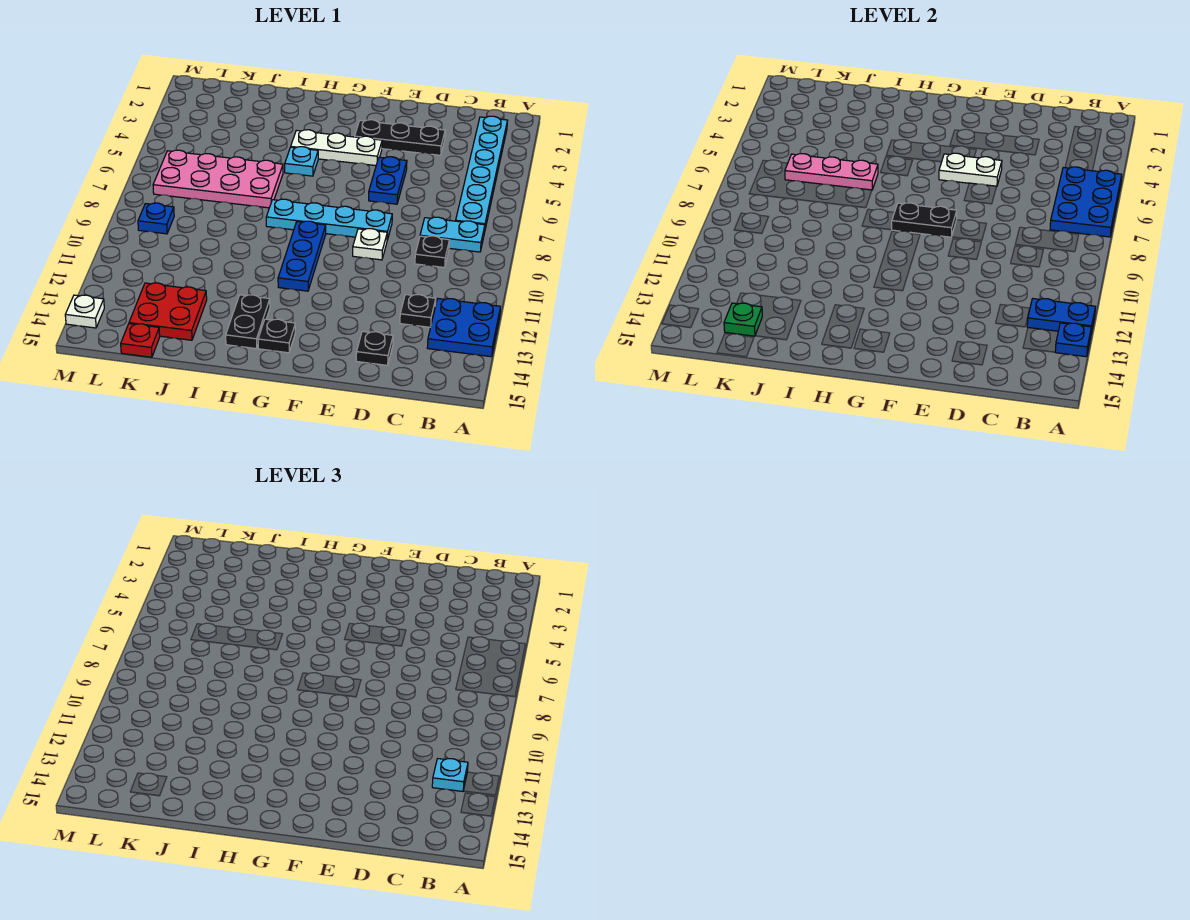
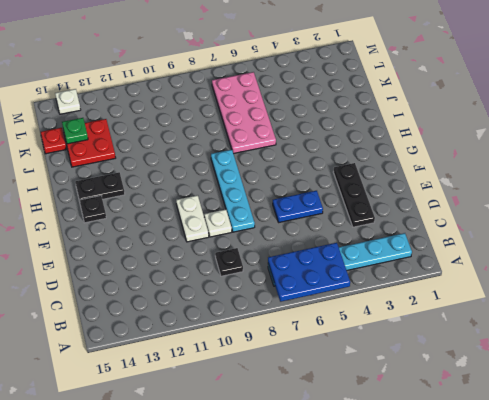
white plate E10:F10 level 1 -> white plate E5:F5 level 2
none -> blue plate A12:B13 level 1
none -> cyan plate B8:C8 level 1
none -> black plate C12 level 1

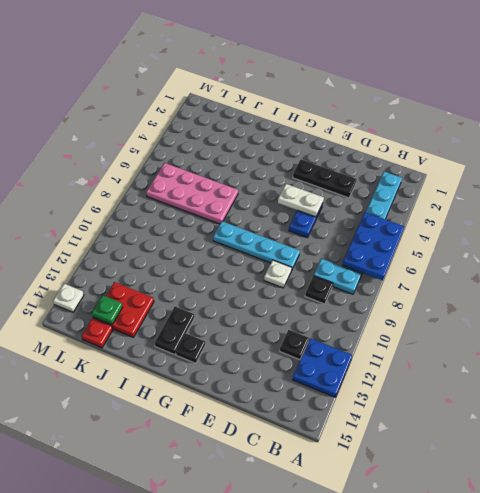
none -> black plate D14 level 1
none -> white plate F4:H4 level 1
none -> blue plate G9:G11 level 1

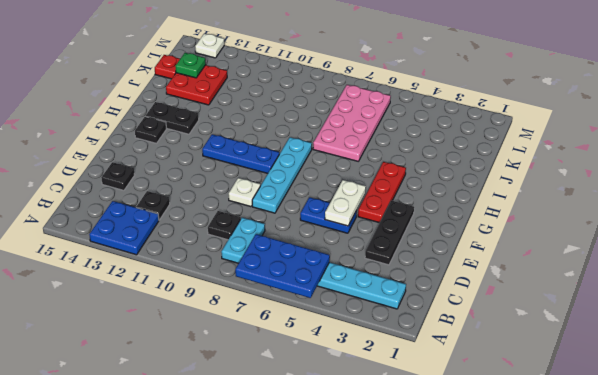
red plate F4:H4 level 1 -> white plate F4:H4 level 1
none -> cyan plate H5 level 1
none -> blue plate L9 level 1
none -> blue plate A12:B12 level 2

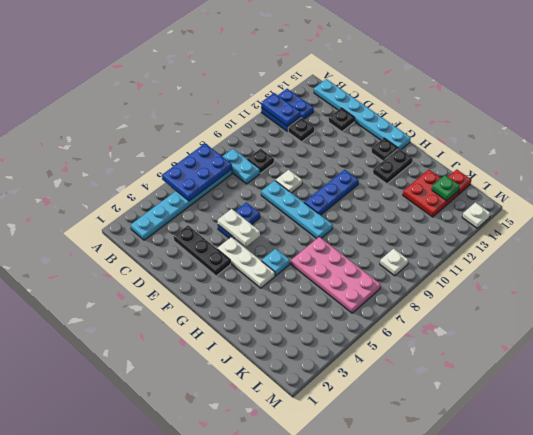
cyan plate B15:G15 level 1 -> none
white plate L9 level 1 -> blue plate L9 level 1
none -> blue plate A13 level 2
none -> black plate F8:G8 level 2
none -> pink plate I6:K6 level 2

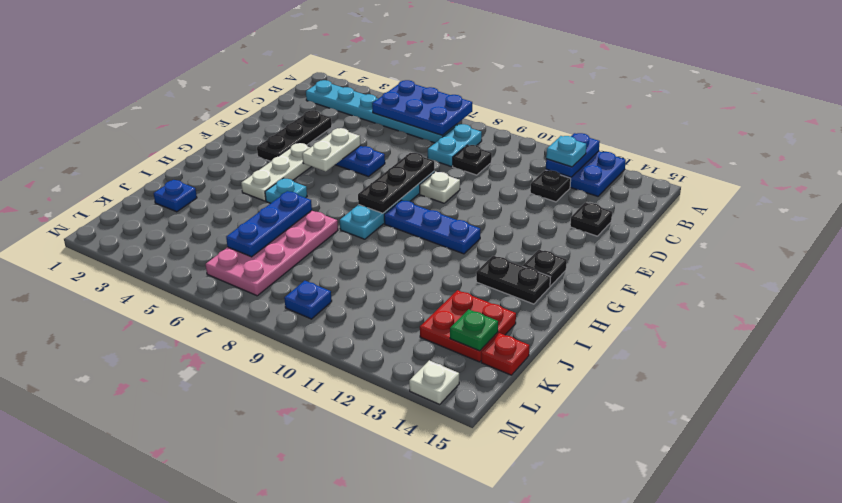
black plate E8:G8 level 2 -> black plate F8:G8 level 2
blue plate I6:K6 level 2 -> pink plate I6:K6 level 2
blue plate J2 level 1 -> blue plate A13 level 2

